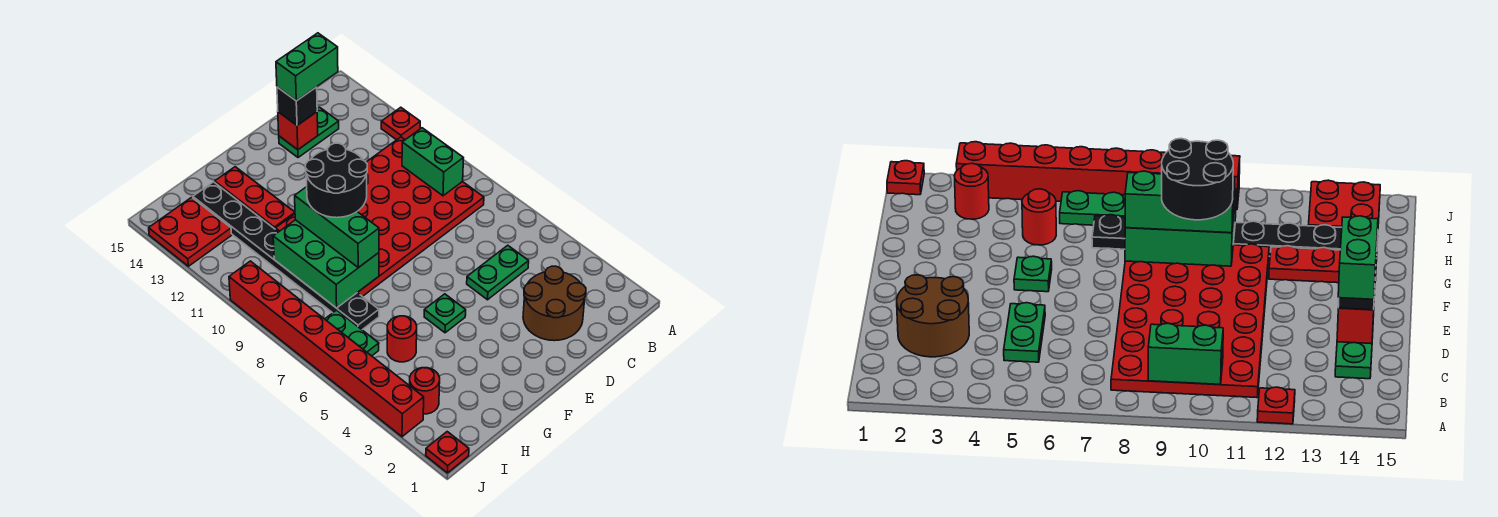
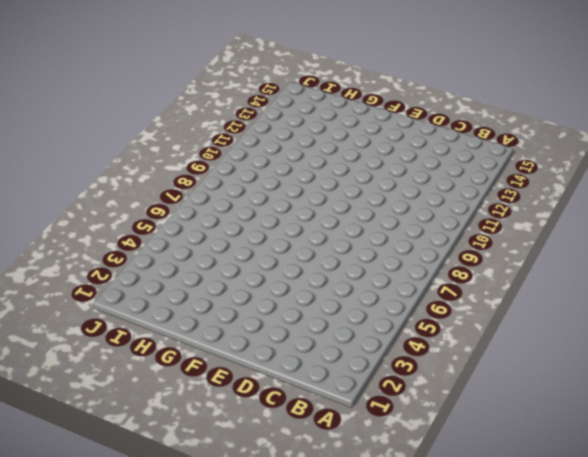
none -> red plate A12 level 1
none -> red plate B8:G11 level 1
none -> brown round brick C2:D3 level 1

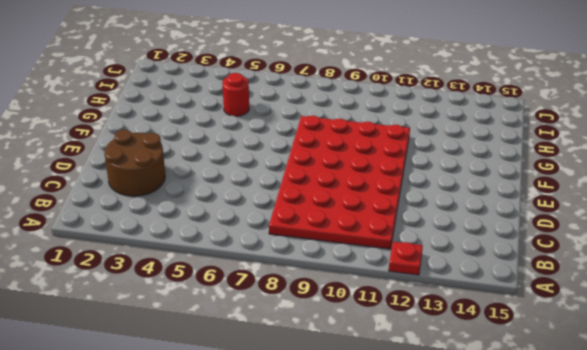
none -> green plate C5:D5 level 1
none -> green plate C14:D14 level 1
none -> green plate F5 level 1

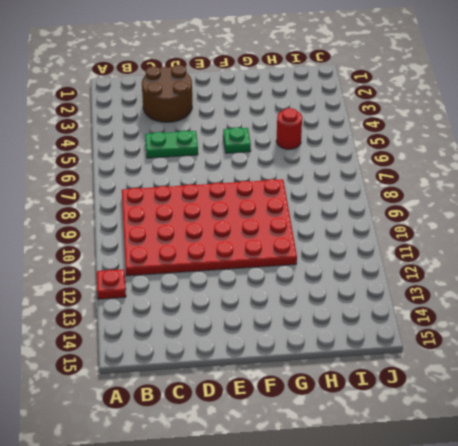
none -> green plate C14:D14 level 1
none -> red plate G12:G14 level 1
none -> black plate H7:H14 level 1

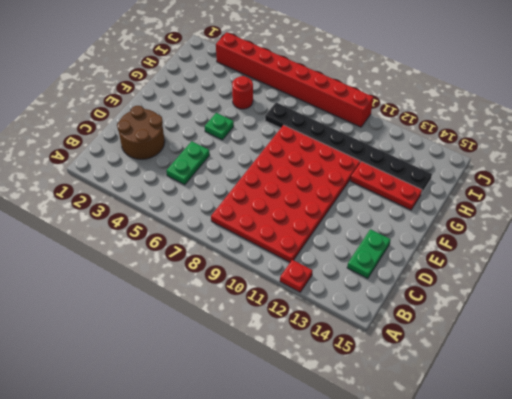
none -> red round brick I3 level 1
none -> green plate I6:I7 level 1
none -> red plate I13:J14 level 1

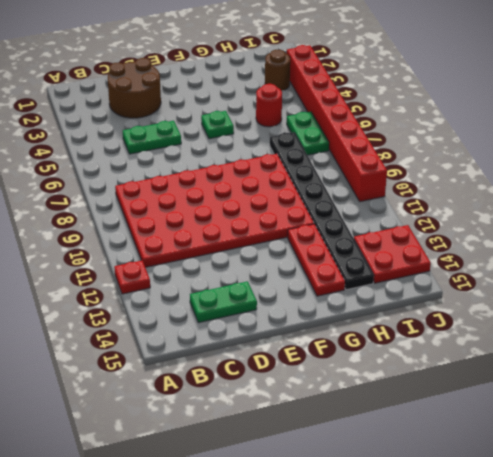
brown round brick I3 level 1 -> red round brick I3 level 1
none -> red plate J1 level 1
none -> green brick B9:B10 level 2
none -> red brick D14 level 2

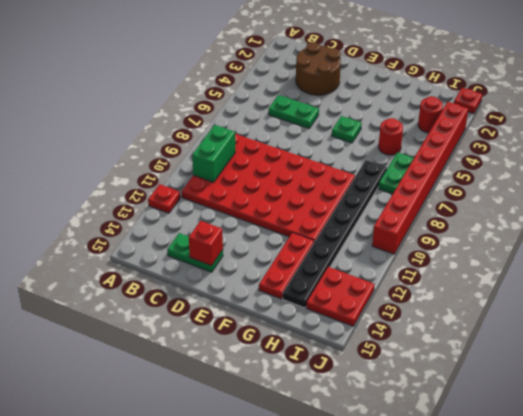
none -> green brick G8:H10 level 2
none -> black brick D14 level 3
none -> green brick G8:G10 level 3

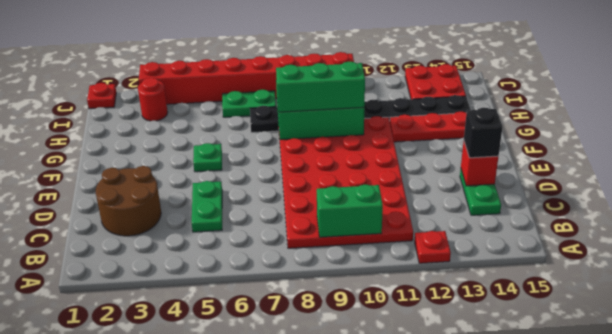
none -> red round brick H5 level 1
none -> green brick C14:D14 level 4
none -> black round brick F9:G10 level 4

